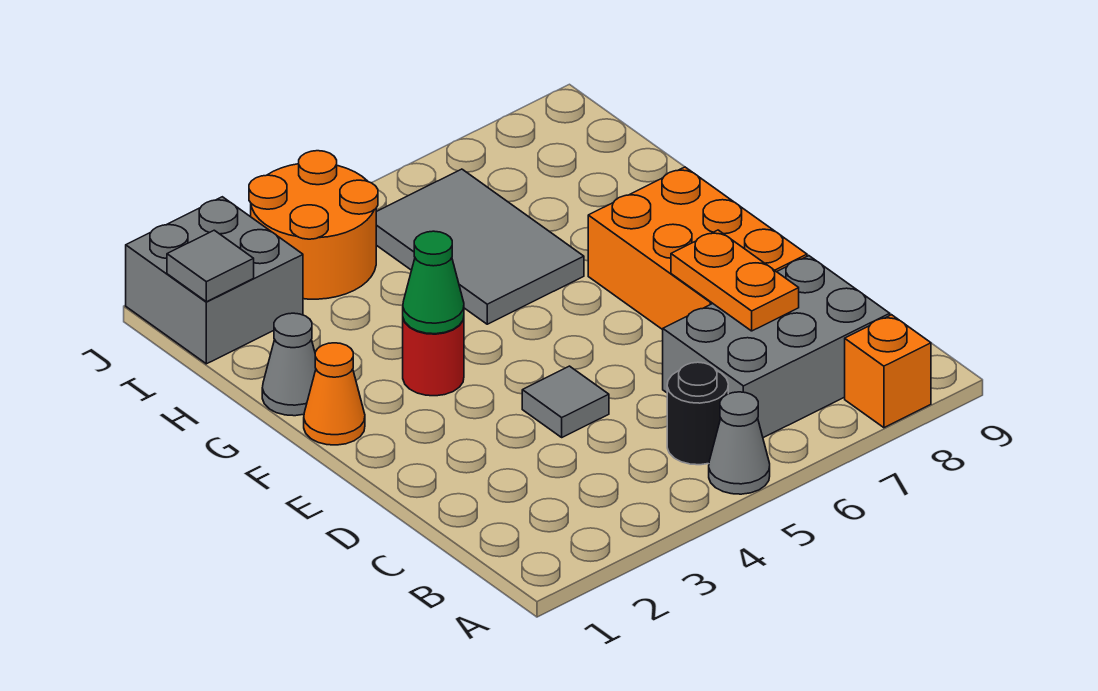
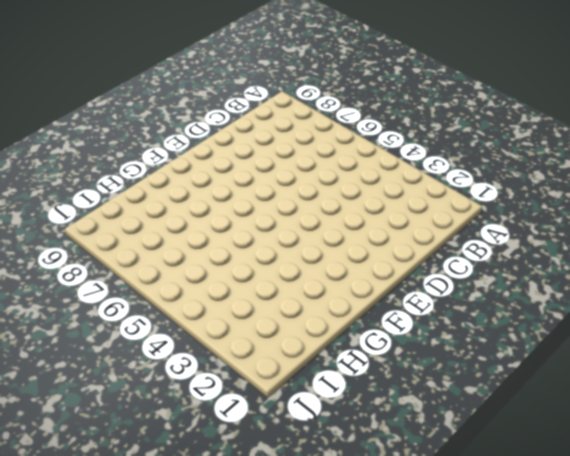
none -> grey cone A5 level 1
none -> orange brick A8 level 1
none -> black round brick B5 level 1

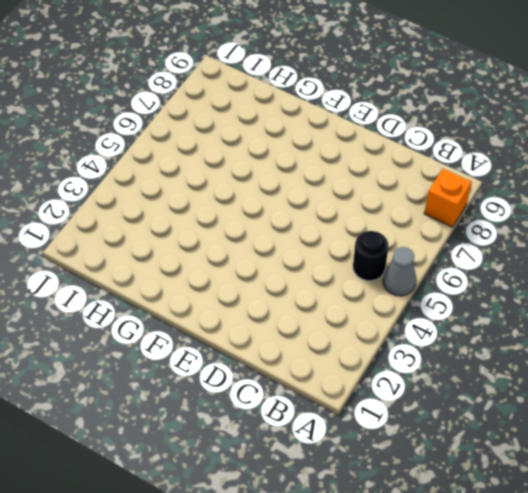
none -> grey brick B6:C8 level 1
none -> grey tile D4 level 1
none -> orange brick D7:F8 level 1

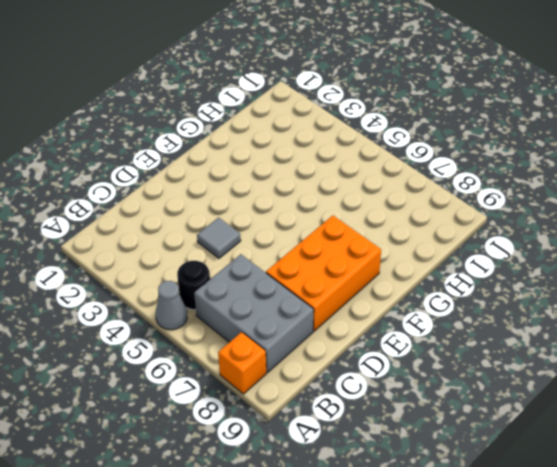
none -> orange cone F1 level 1
none -> red round brick F3 level 1
none -> grey cone G1 level 1

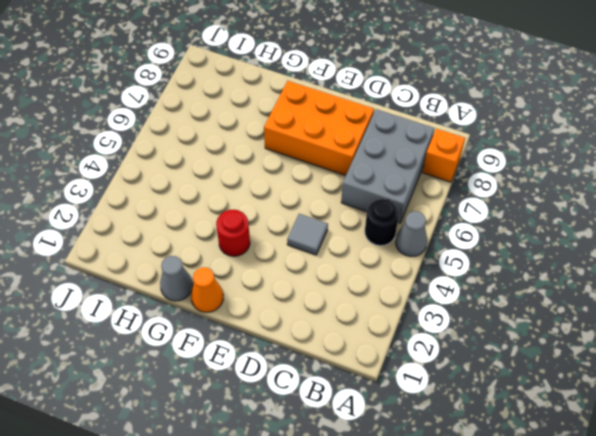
none -> grey tile G5:I6 level 1
none -> grey brick I1:J2 level 1
none -> orange round brick I3:J4 level 1

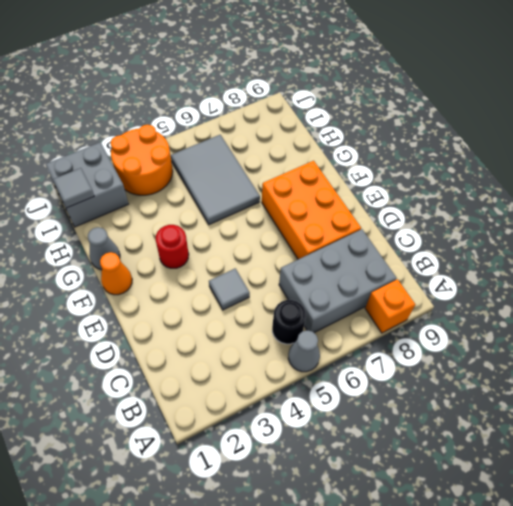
none -> orange plate C7:D7 level 2
none -> green cone F3 level 2

